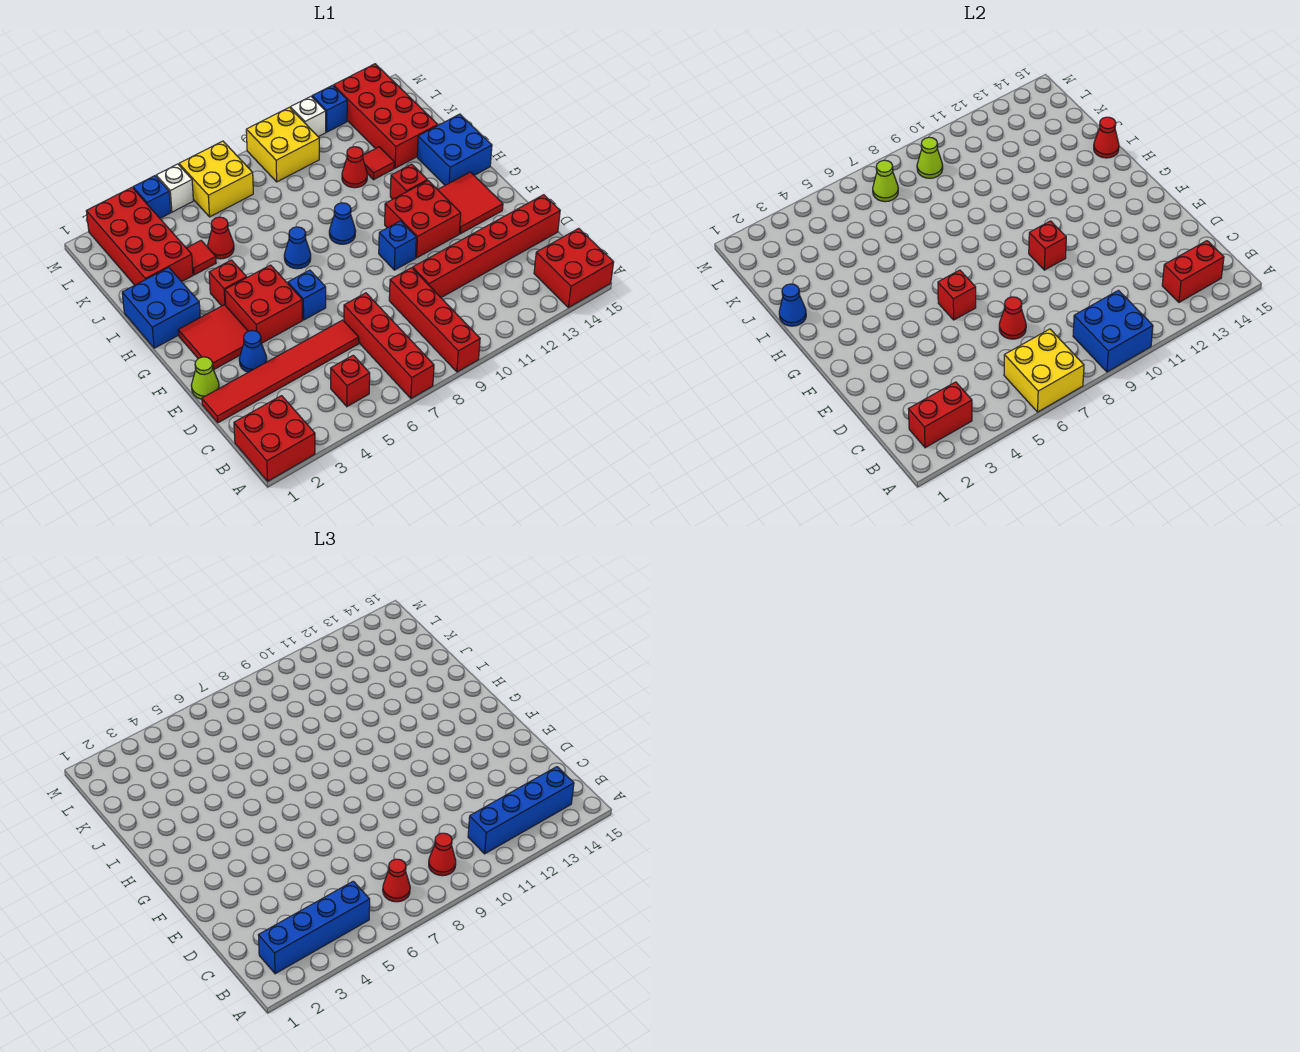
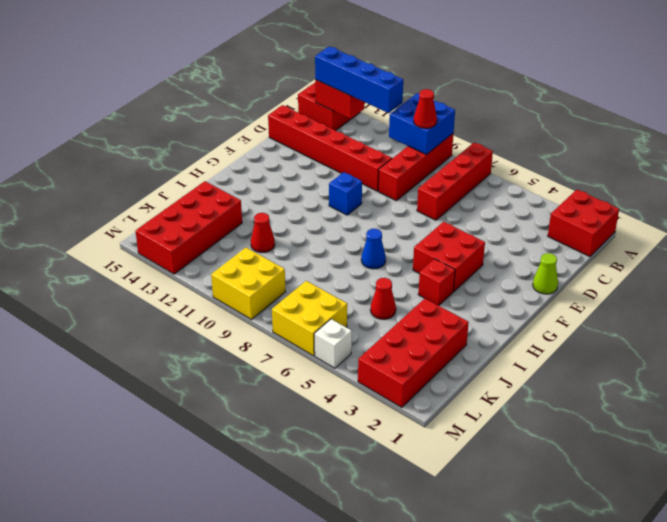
none -> red brick B5 level 1
none -> red tile D1:D6 level 1
none -> blue cone E3 level 1
none -> red tile F2:G3 level 1

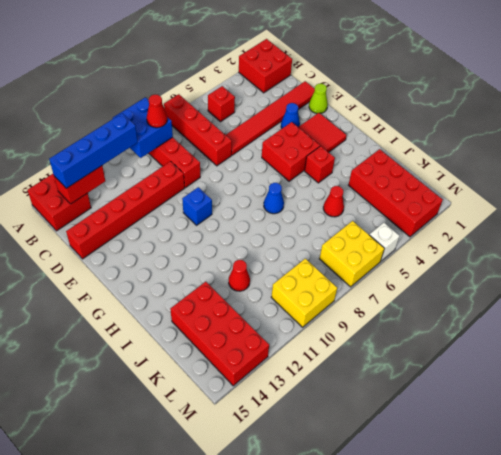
none -> blue brick F6 level 1
none -> red brick F11:G12 level 1
none -> red tile F13:G14 level 1
none -> blue brick H1:I2 level 1

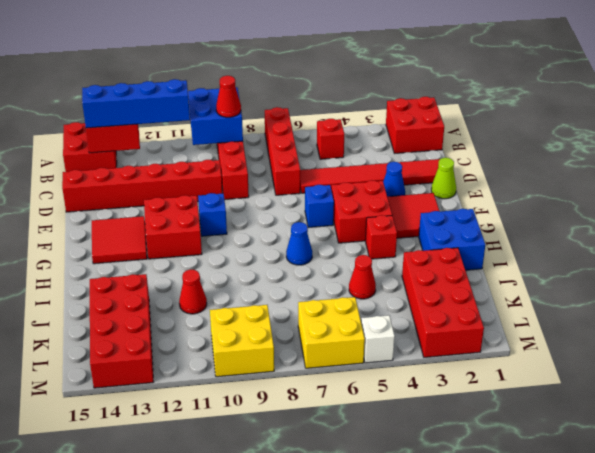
none -> blue cone H9 level 1
none -> red brick H12 level 1
none -> blue brick H14:I15 level 1
none -> red tile J4 level 1

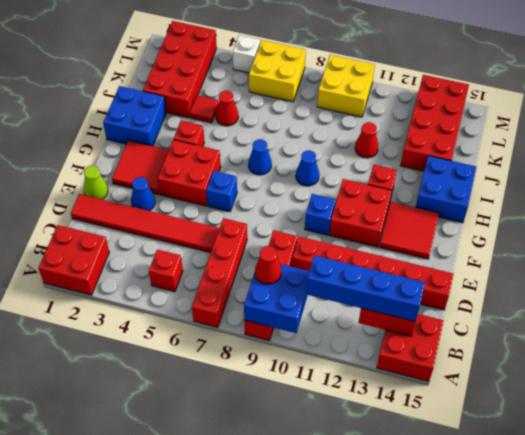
none -> red tile J12 level 1
none -> blue brick M4 level 1
none -> white brick M11 level 1
none -> blue brick M12 level 1

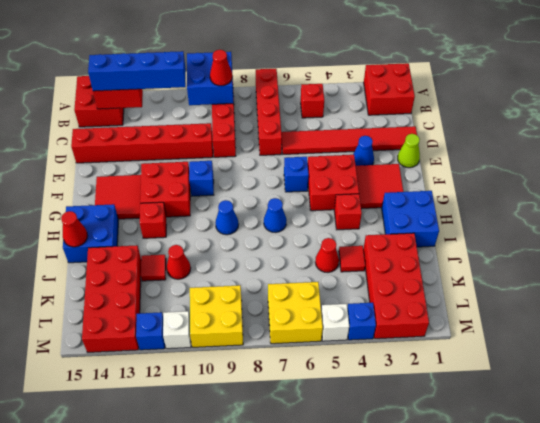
none -> yellow brick A6:B7 level 2
none -> red brick B2:B3 level 2
none -> red cone D7 level 2
none -> red brick F6 level 2

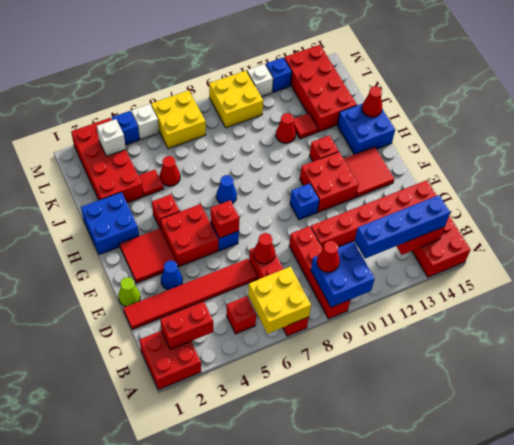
white brick L3 level 2 -> none
none -> blue cone H9 level 1
none -> red brick F10 level 2
none -> blue cone I1 level 2
none -> lime cone L7 level 2

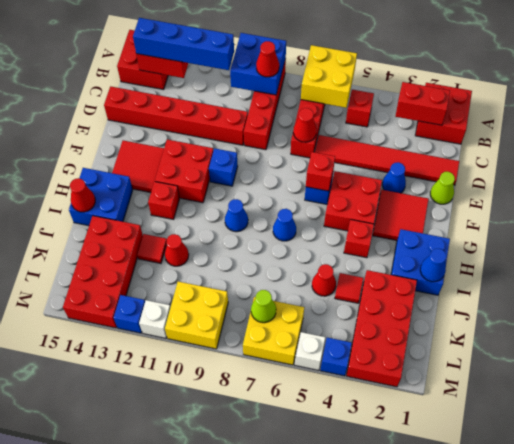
none -> red brick F10 level 2
none -> lime cone L9 level 2
none -> blue brick B2:B5 level 3
none -> red cone B7 level 3

